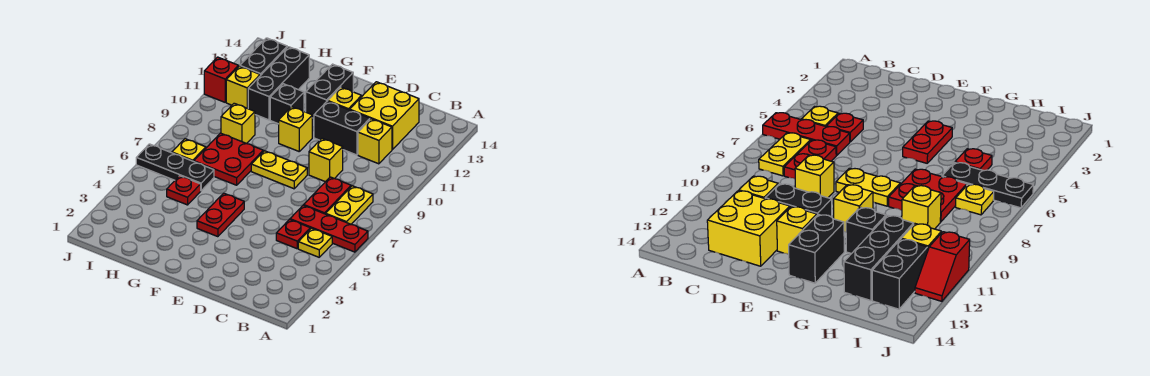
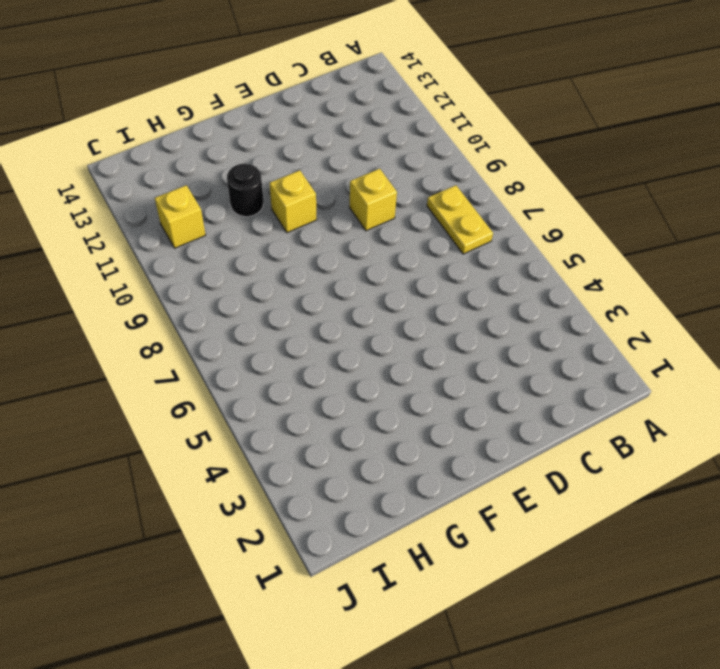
black round brick G11 level 1 -> black brick G11 level 1
none -> red plate A6:C6 level 1
none -> yellow plate B5 level 1
none -> red plate C5 level 1

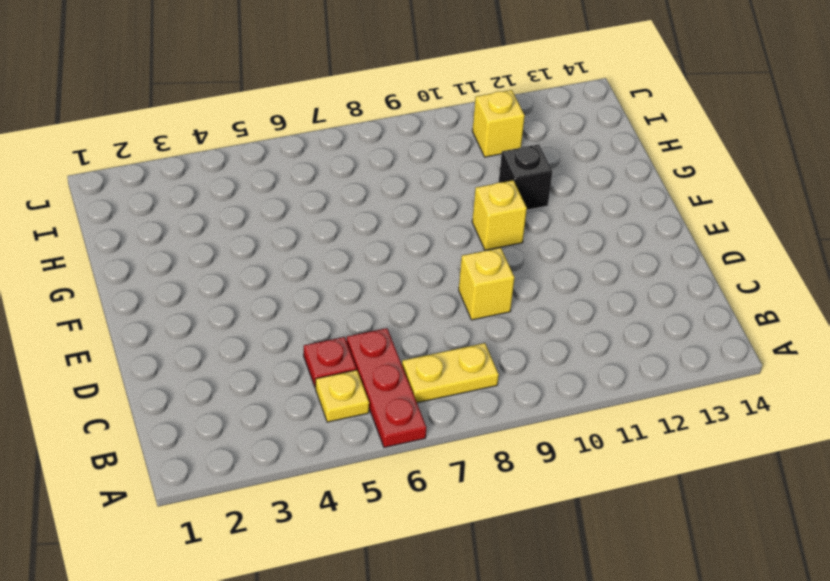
none -> red plate C7:C8 level 1
none -> yellow brick C11 level 1
none -> yellow brick C12:D13 level 1

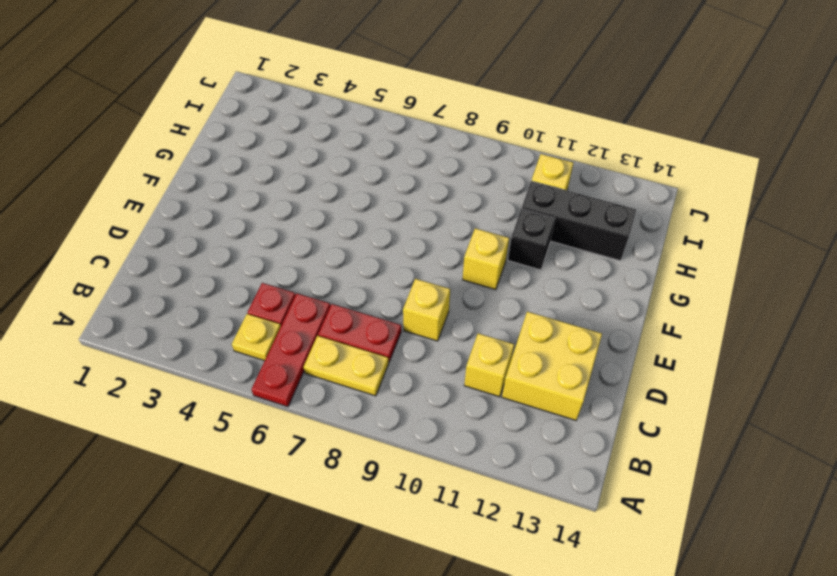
none -> black brick D11:E11 level 1
none -> yellow plate E8:F8 level 1
none -> yellow brick E12 level 1

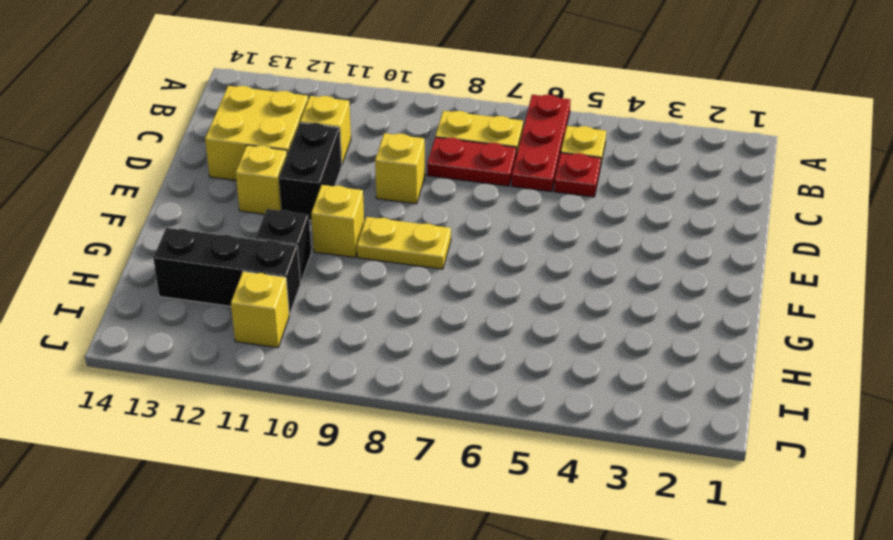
yellow plate F8:F9 level 1 -> yellow plate E8:F8 level 1
none -> red plate F4:F5 level 1
none -> black brick F12:F13 level 1
none -> red plate G7:H8 level 1

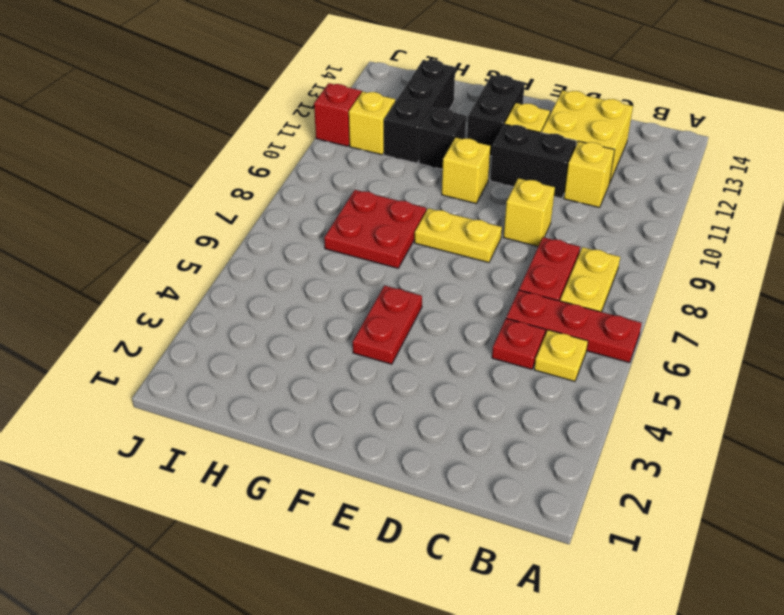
none -> red plate H5 level 1
none -> black plate H6:J6 level 1
none -> yellow brick H9 level 1

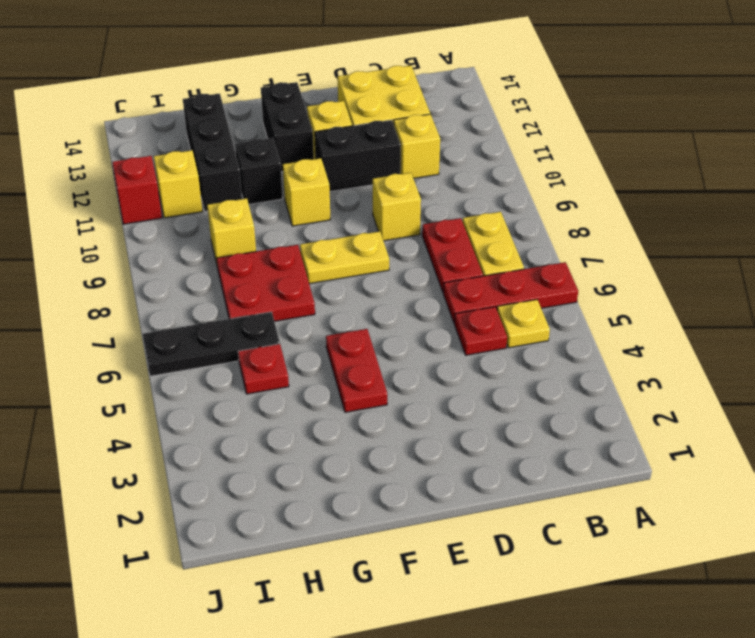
none -> yellow plate I7 level 1
none -> black brick I12:I13 level 1

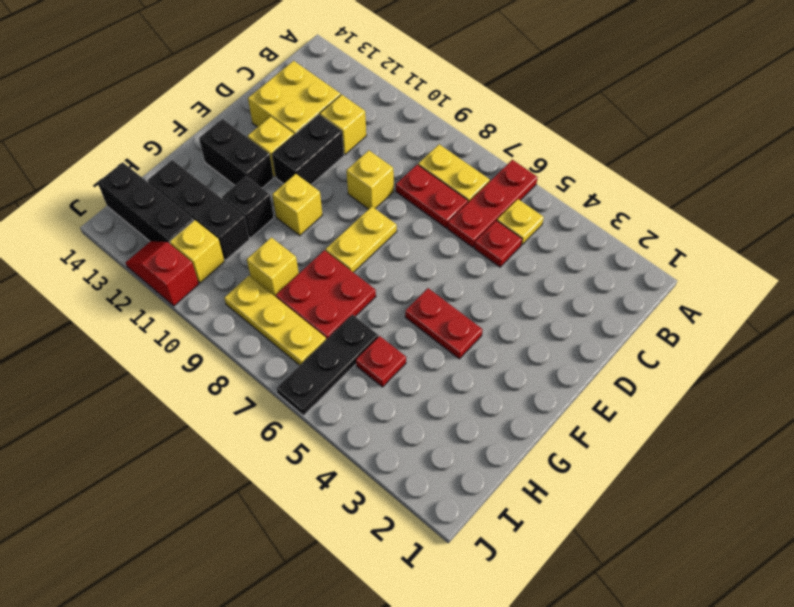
yellow plate I7:I9 level 1 -> yellow plate I7 level 1
black brick I12:I14 level 1 -> black brick I12:I13 level 1

